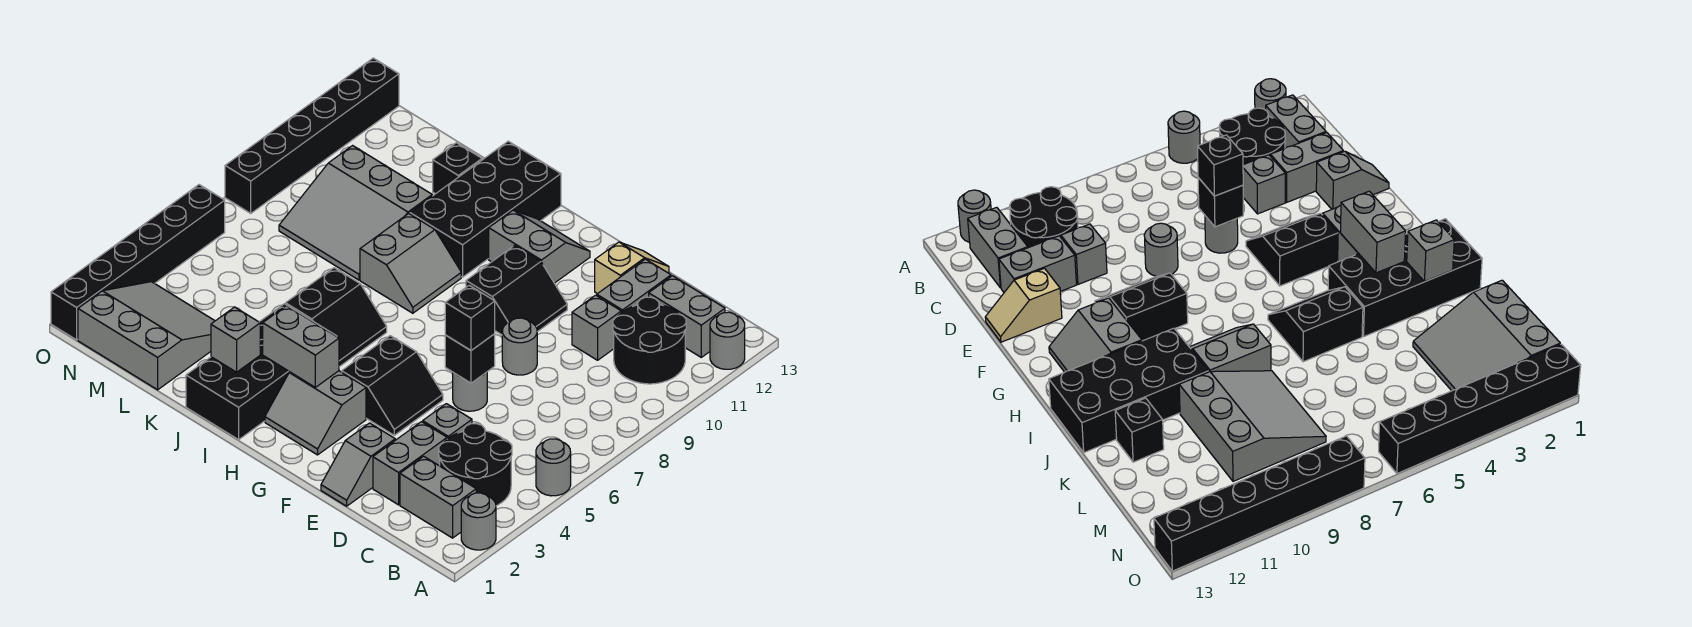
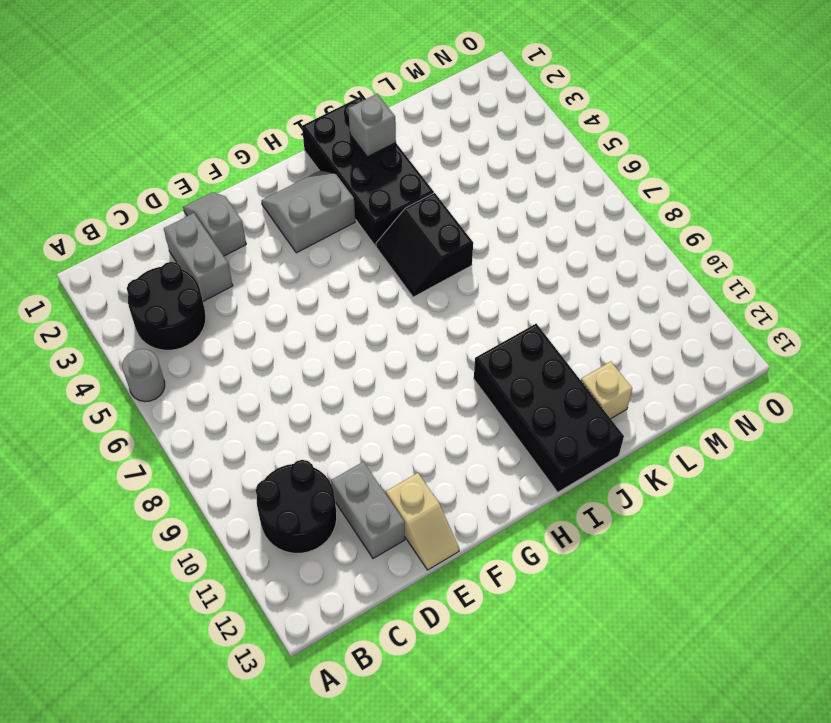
tan brick K12 level 1 -> black brick K12 level 1
none -> grey round brick A2 level 1
none -> grey round brick A12 level 1
none -> grey brick B2:C2 level 1
none -> grey brick B12:C12 level 1

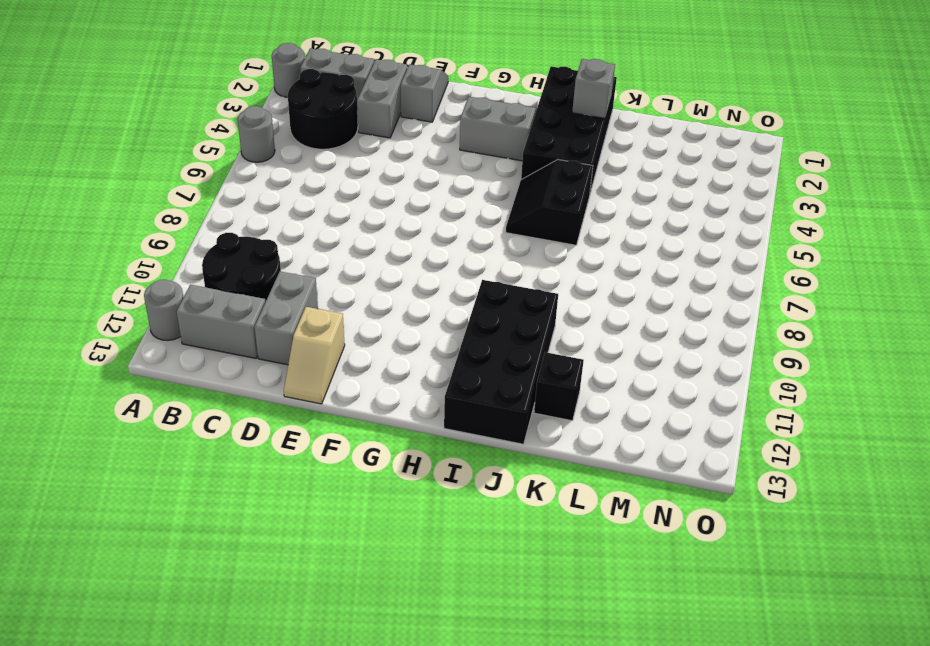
none -> grey brick D4 level 1
none -> grey brick D10 level 1
none -> grey round brick E6 level 1
none -> grey round brick E8 level 1

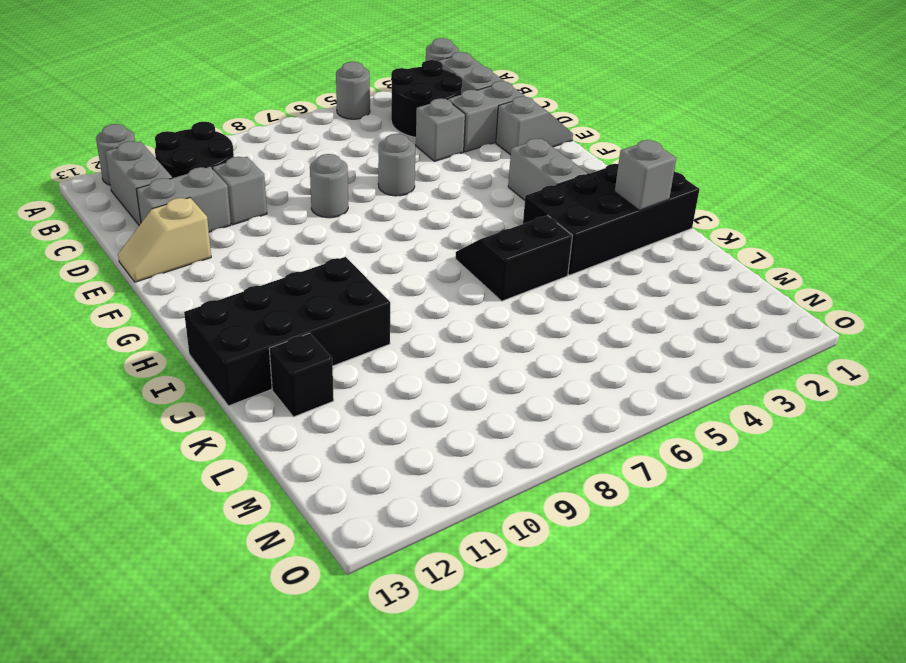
none -> black slope F4:G5 level 1 top G
none -> black slope F9:G10 level 1 top G
none -> grey slope G11:H12 level 1 top 11
none -> grey slope I8:J9 level 1 top J

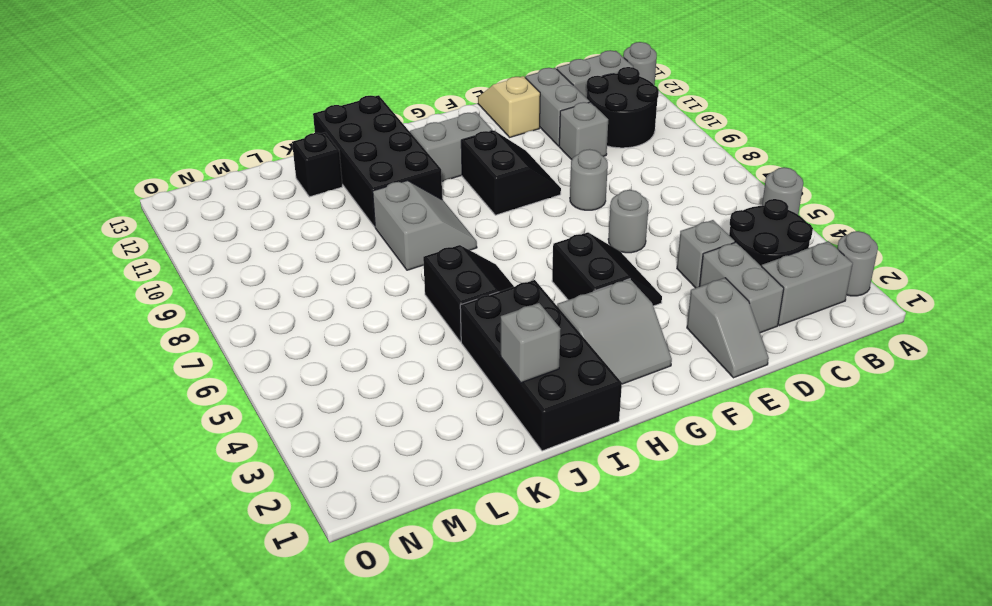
none -> grey slope K8:M10 level 1 top 10
none -> grey slope L1:N3 level 1 top 1
none -> black brick O1:O6 level 1
none -> black brick O8:O13 level 1

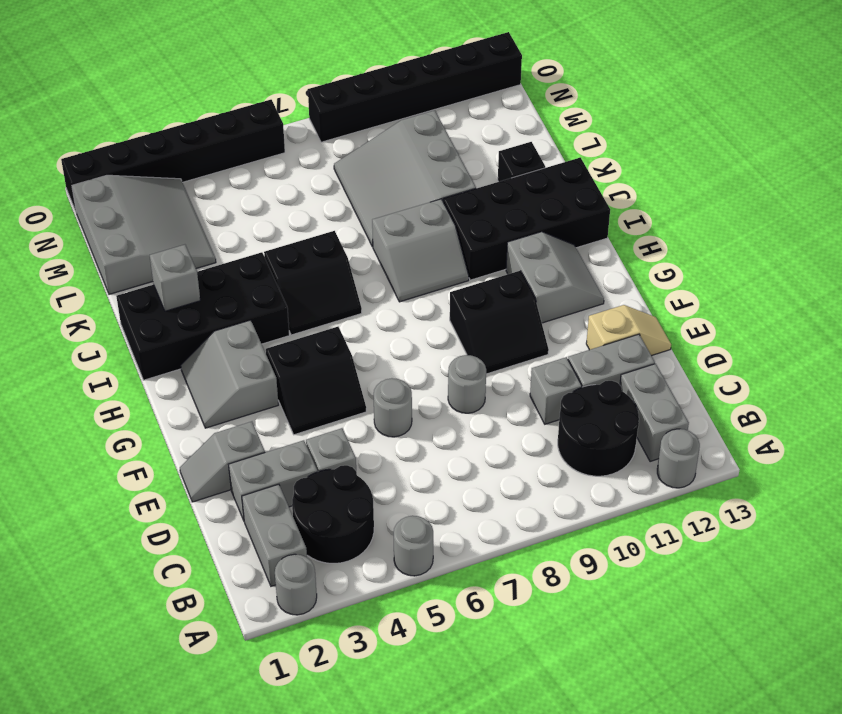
none -> black brick E6 level 2
none -> grey brick H3:I3 level 2
none -> black brick E6 level 3

